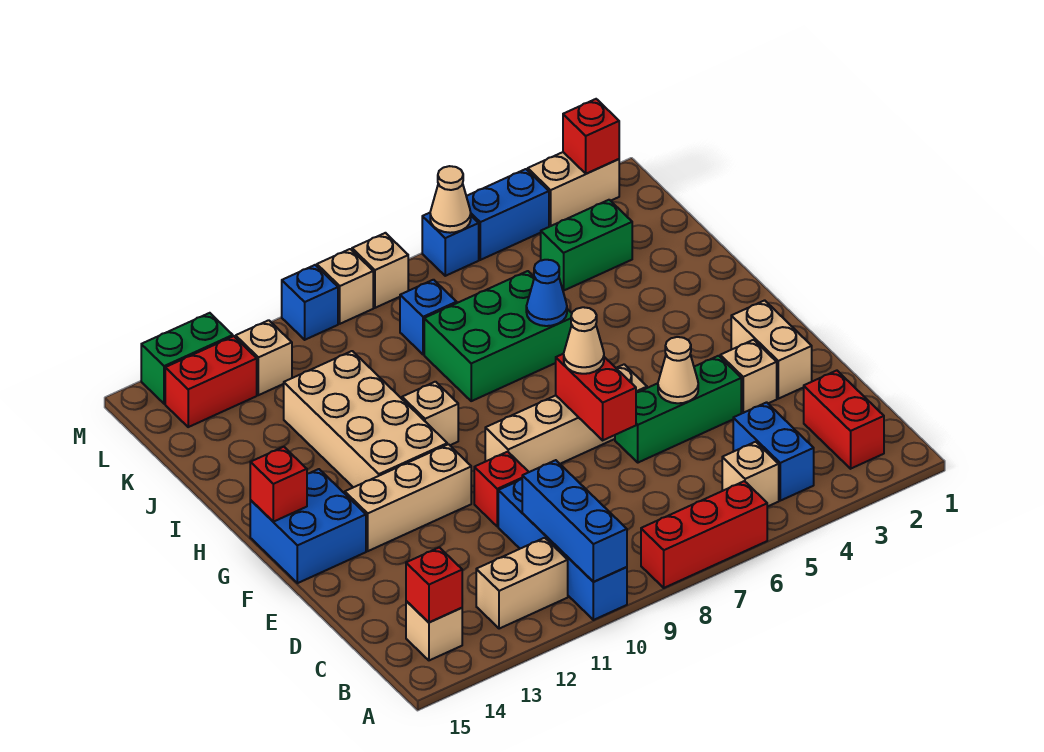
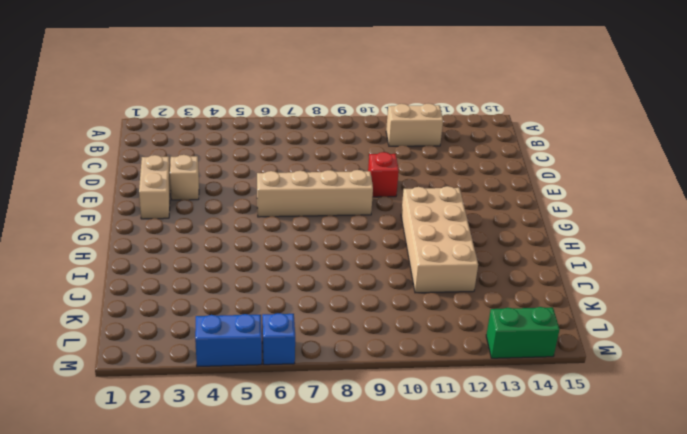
none -> red brick A6:A8 level 1
none -> blue brick A10:D10 level 1
none -> red brick B2:C2 level 1
none -> blue brick B4:C4 level 1

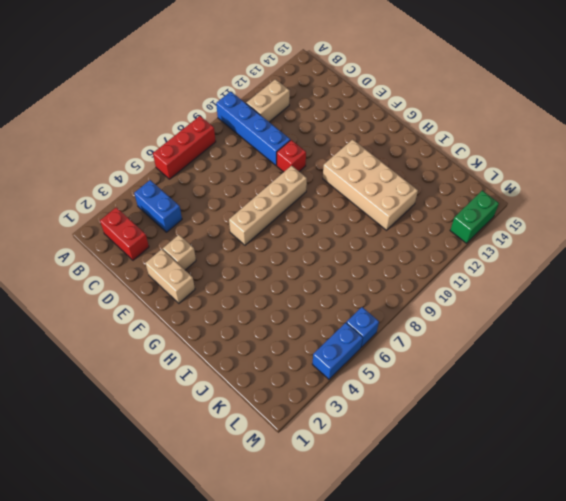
none -> tan brick B5 level 1
none -> tan brick B14 level 1
none -> green brick E4:E6 level 1
none -> tan brick F11:F13 level 1

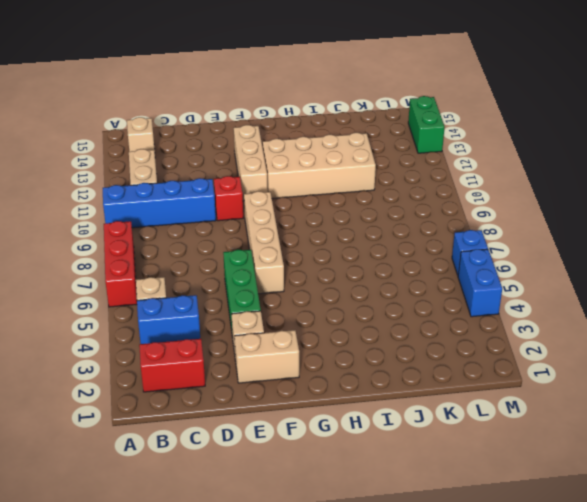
none -> blue brick F14:G15 level 1
none -> tan brick H10 level 1
none -> green brick I6:J8 level 1
none -> green brick K3:K4 level 1

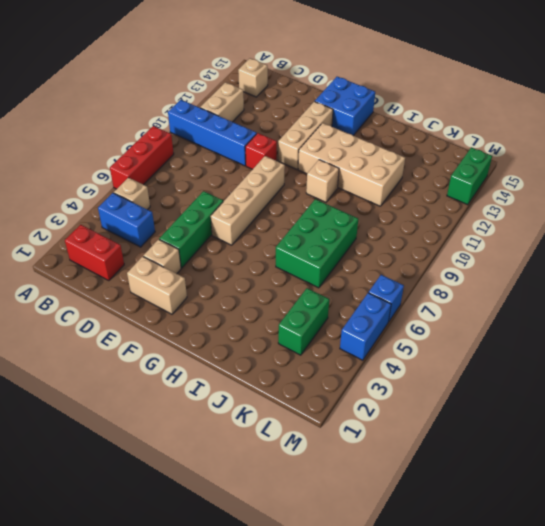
none -> blue brick K8 level 1
none -> tan brick L12 level 1
none -> red brick L13:L14 level 1
none -> tan brick M2:M3 level 1

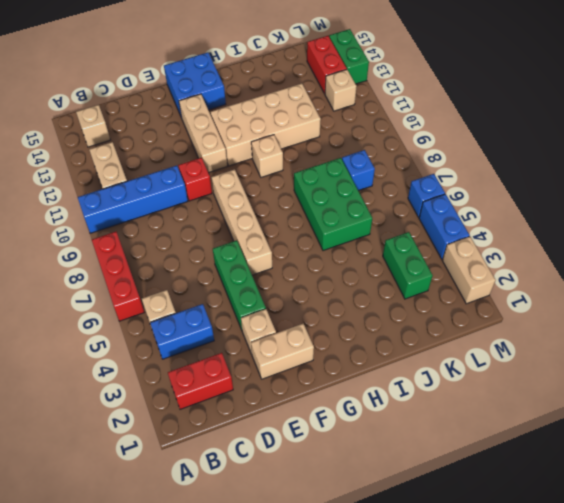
none -> tan brick M8 level 1
none -> tan brick M9 level 1
none -> blue brick M10 level 1
none -> blue brick A10:C10 level 2

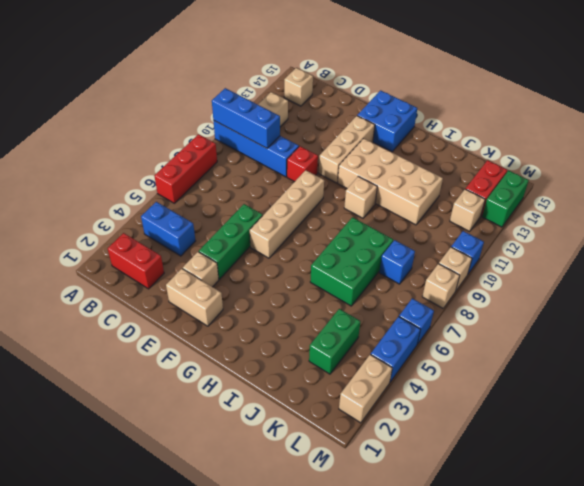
none -> tan brick B5 level 1
none -> red brick B14 level 2
none -> tan cone E5 level 2
none -> red brick E7:F7 level 2

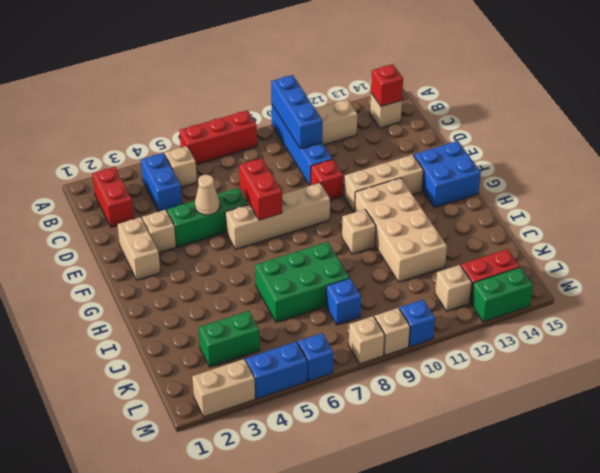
none -> red brick G15 level 2
none -> blue cone I6 level 2
none -> red brick M2 level 2
none -> tan cone M6 level 2

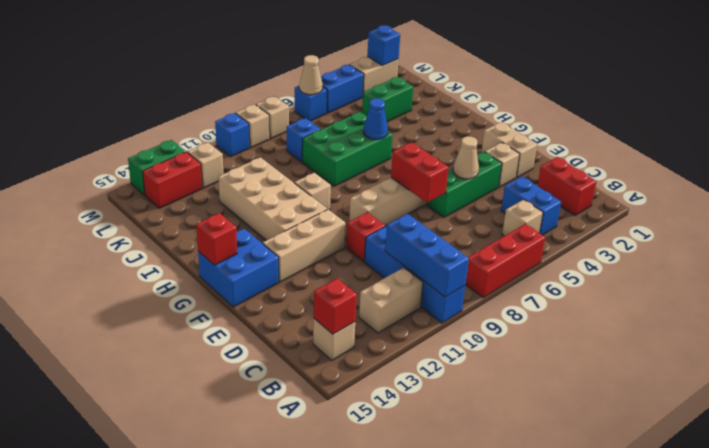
blue brick M2 level 2 -> red brick M2 level 2
none -> tan cone F7 level 3

